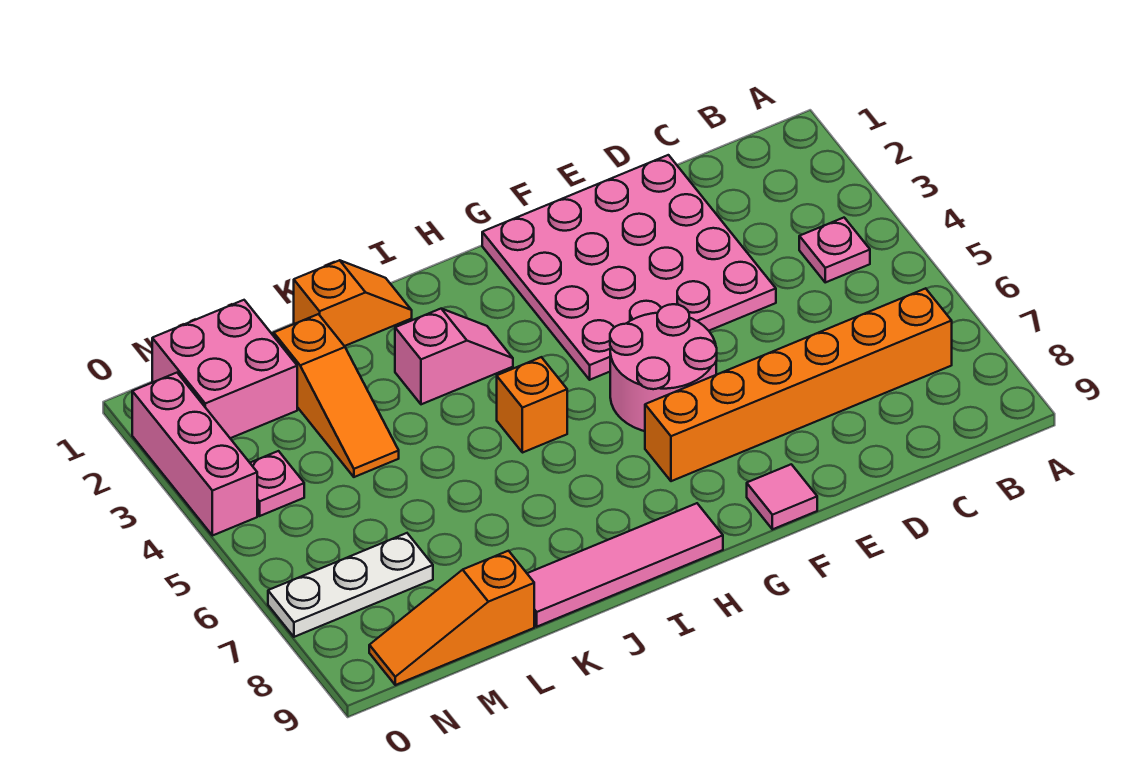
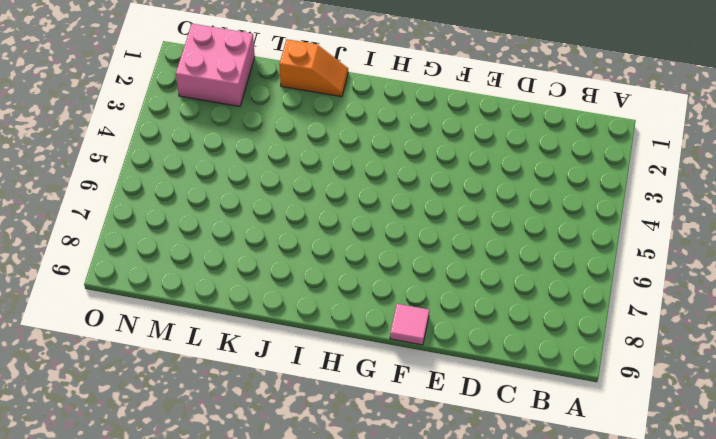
none -> pink plate B4 level 1
none -> orange brick B7:G7 level 1
none -> pink plate D1:G4 level 1

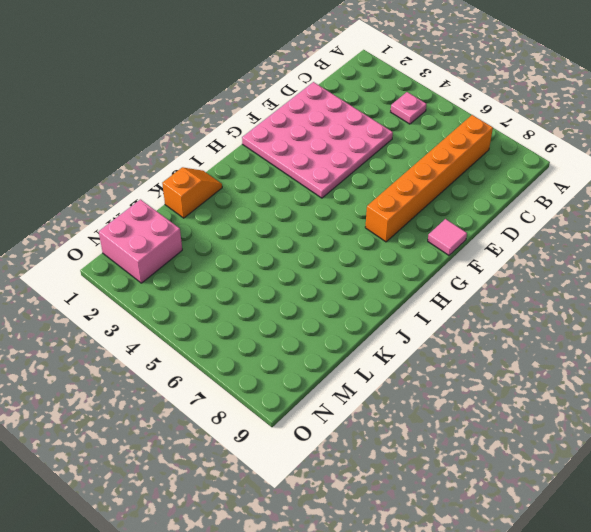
none -> pink round brick F5:G6 level 1
none -> pink tile H9:K9 level 1
none -> pink slope I3:J3 level 1 top J

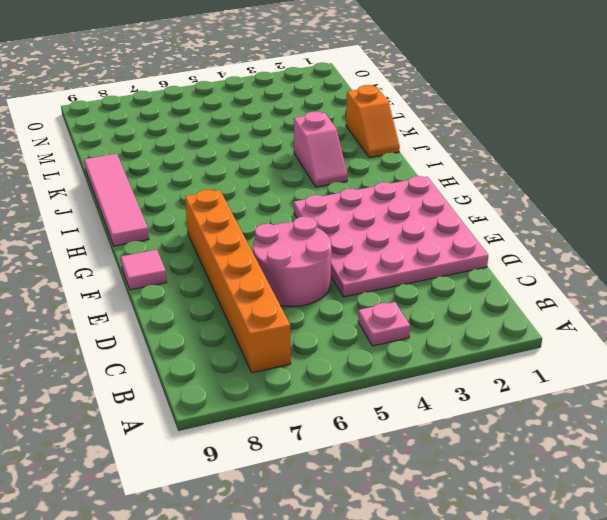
pink round brick D5:E6 level 1 -> pink round brick F5:G6 level 1
none -> orange brick I5 level 1
none -> orange slope L2:L4 level 1 top 2
none -> orange slope L9:N9 level 1 top L

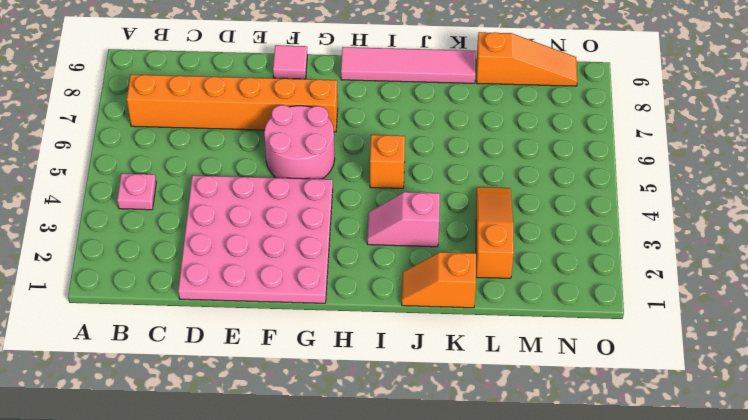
none -> pink brick M1:N2 level 1
none -> white plate M7:O7 level 1
none -> pink plate N4 level 1

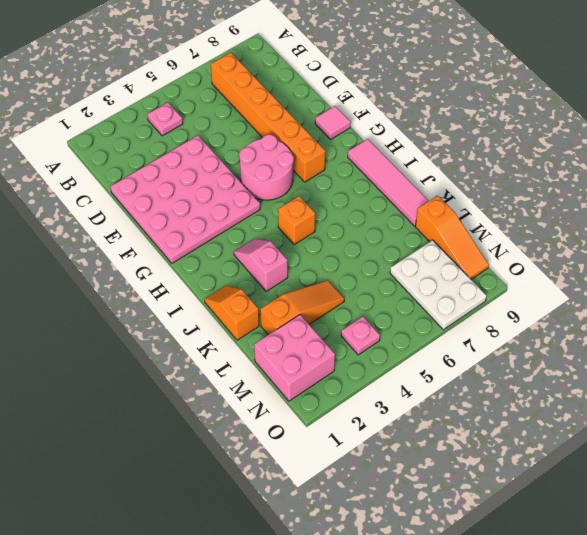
white plate M7:O8 level 1 -> white plate M7:O7 level 1
none -> pink brick O2:O4 level 1

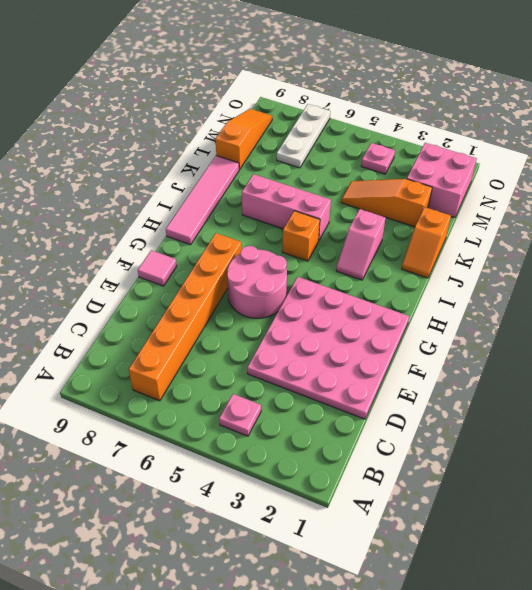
pink brick J5:J7 level 1 -> pink brick O2:O4 level 1

